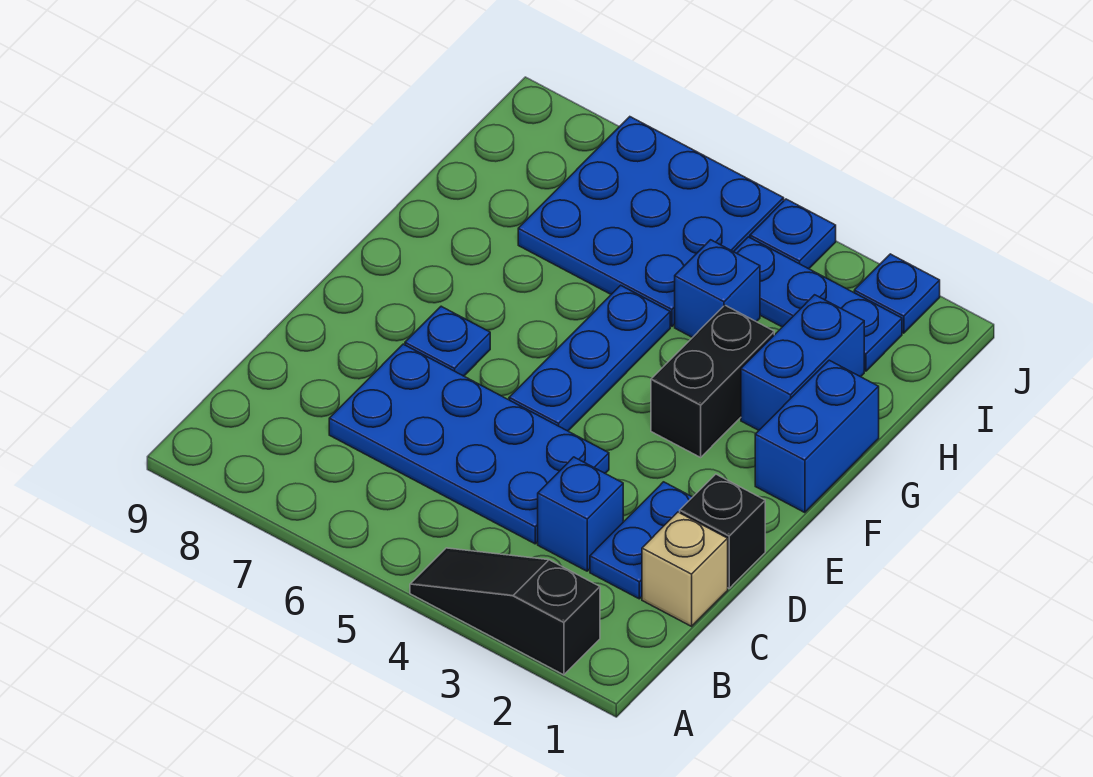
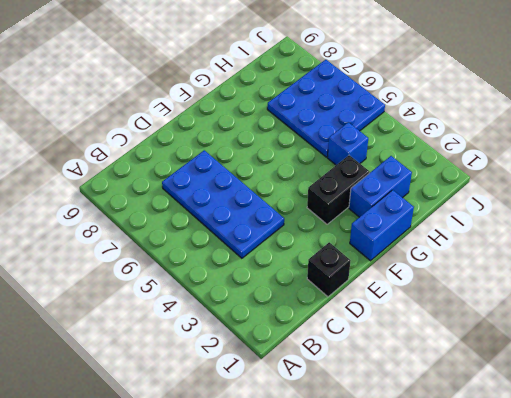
none -> black slope A2:A4 level 1 top 2
none -> tan brick C1 level 1
none -> blue plate C2:D2 level 1

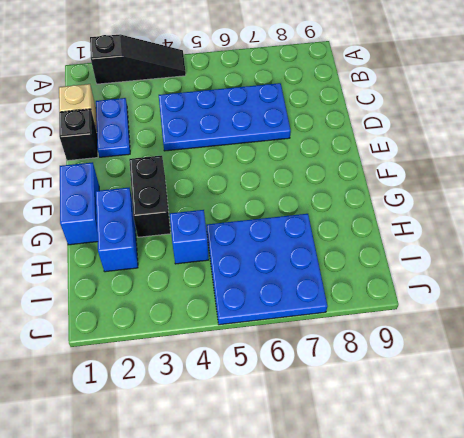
none -> blue brick C3 level 1
none -> blue plate E5:G5 level 1
none -> blue plate E7 level 1

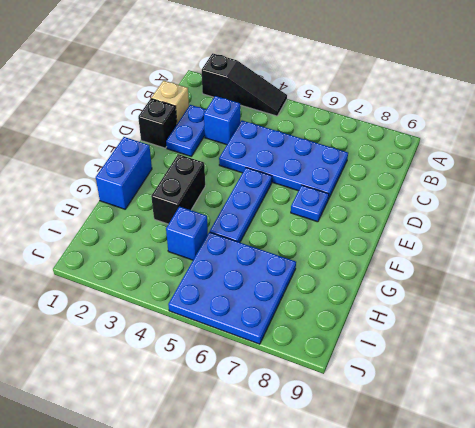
none -> blue brick G2:H2 level 1
none -> blue plate I2:I4 level 1
none -> blue plate J2 level 1

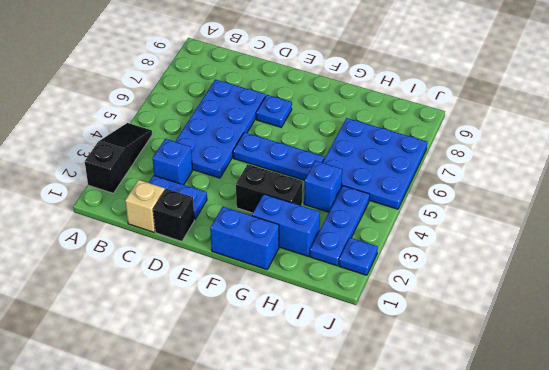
none -> blue plate J4 level 1

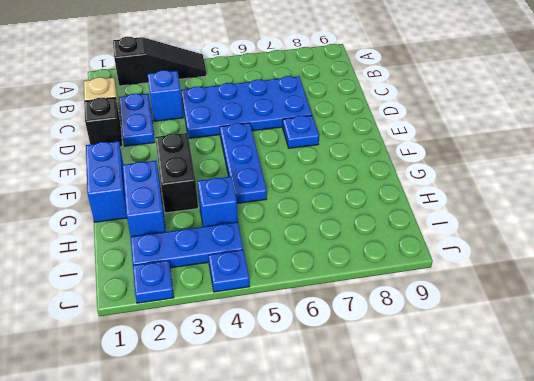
none -> blue plate H5:J7 level 1

